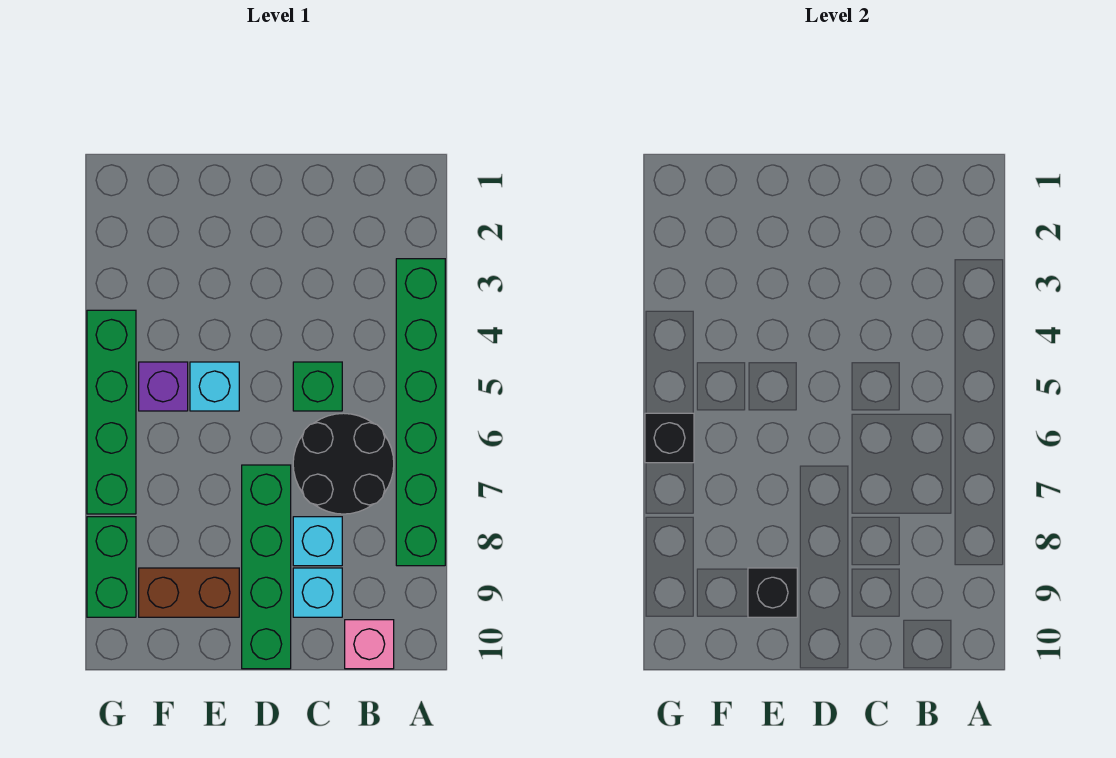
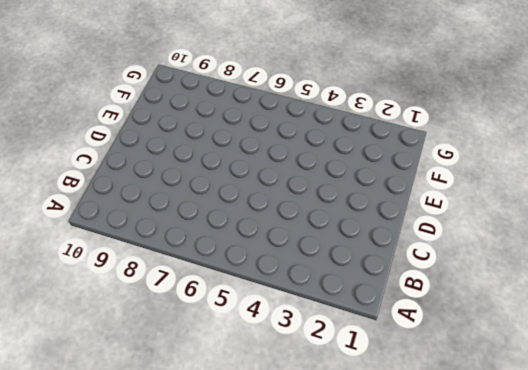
none -> green brick A3:A8 level 1
none -> black round brick B6:C7 level 1
none -> pink brick B10 level 1

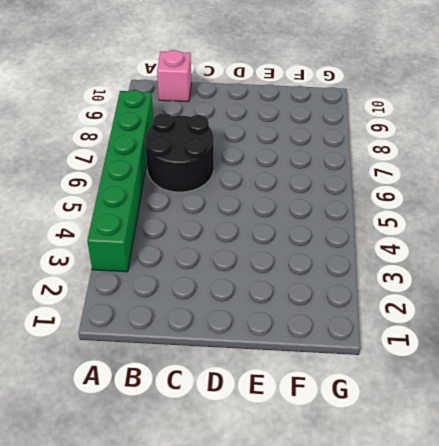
none -> green brick C5 level 1
none -> cyan brick C8 level 1
none -> cyan brick C9 level 1

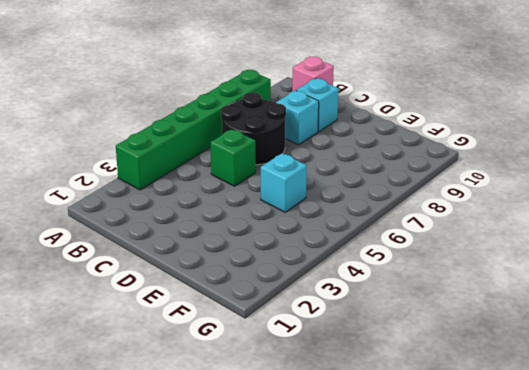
none -> green brick D7:D10 level 1
none -> brown brick E9:F9 level 1
none -> purple brick F5 level 1

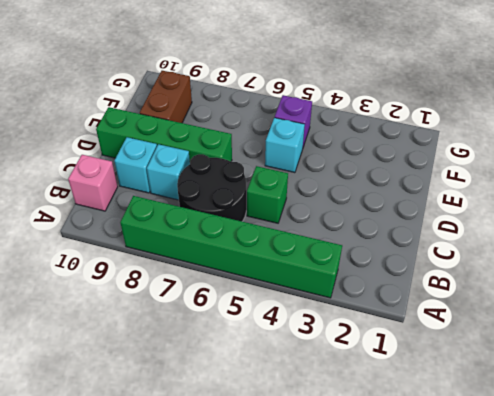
none -> green brick G4:G7 level 1
none -> green brick G8:G9 level 1
none -> black brick E9 level 2

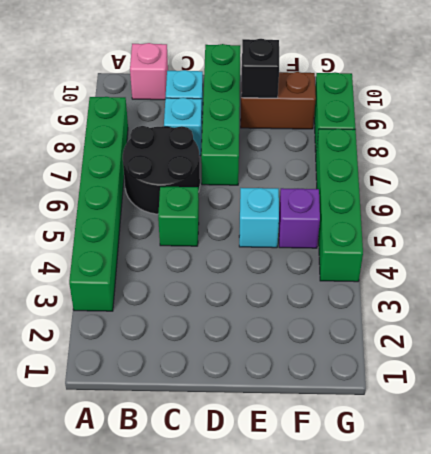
none -> black brick G6 level 2

